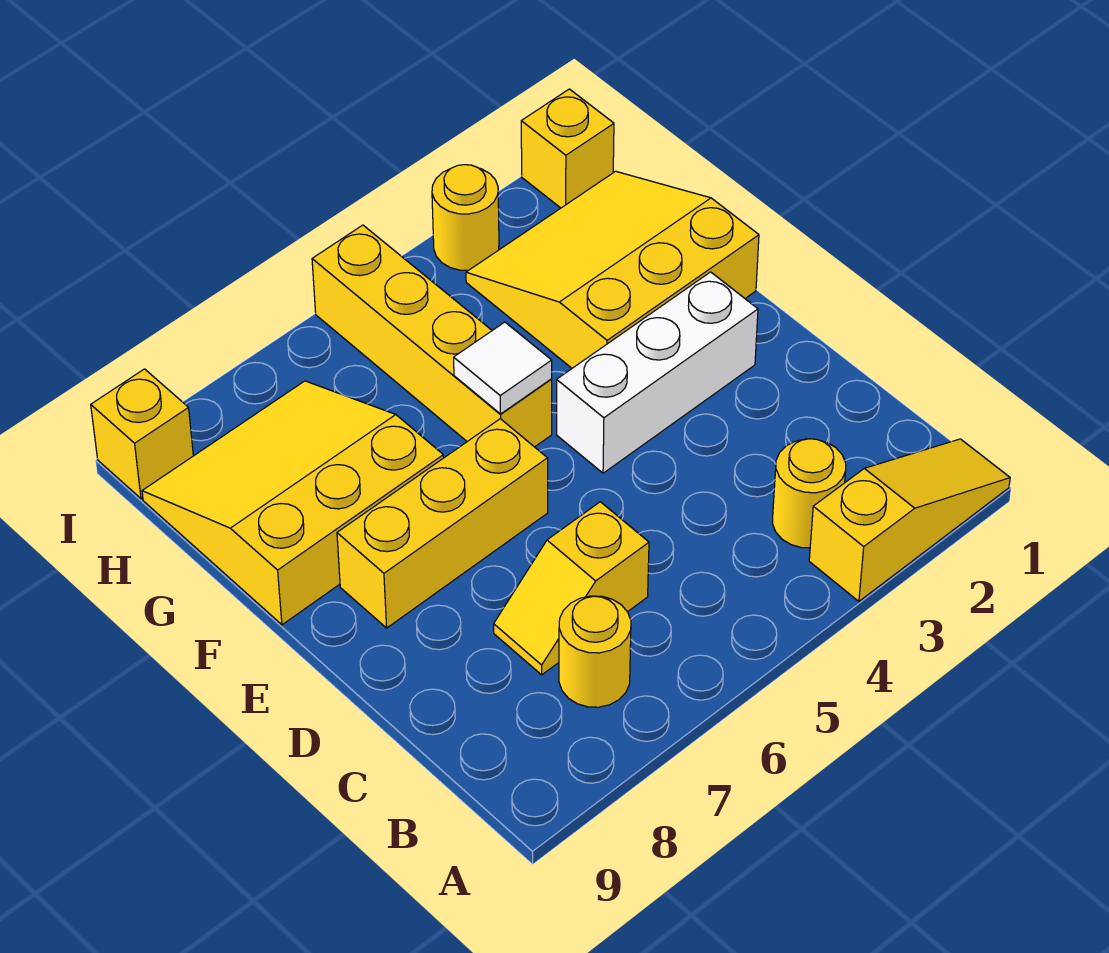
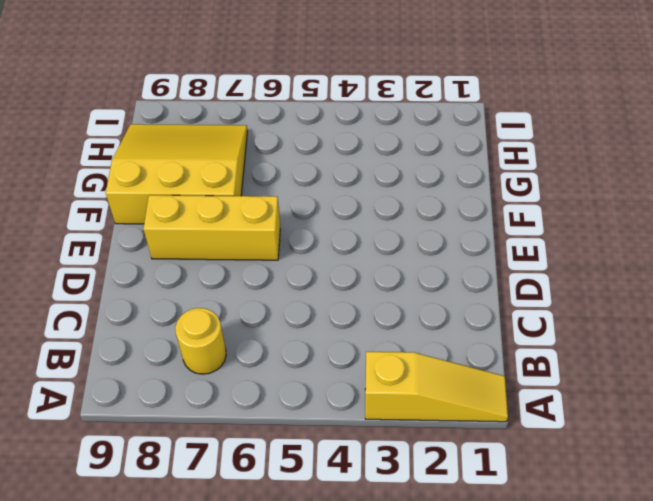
none -> yellow round brick B3 level 1
none -> yellow slope C6:C7 level 1 top 6
none -> white brick E2:E4 level 1

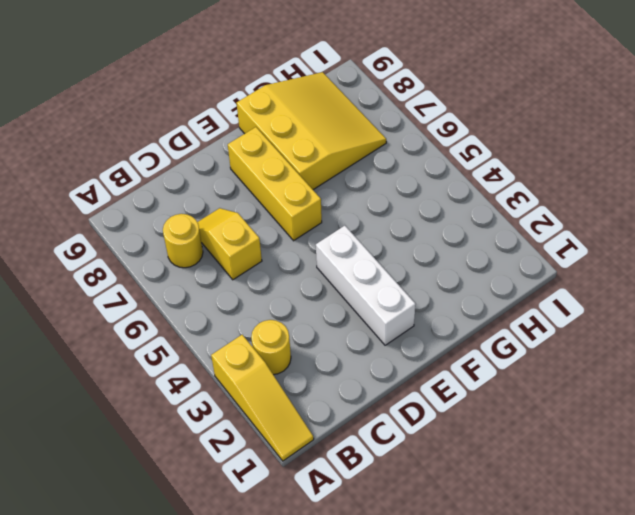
none -> yellow slope F1:H3 level 1 top F
none -> yellow brick F5:I5 level 1
none -> yellow brick I1 level 1

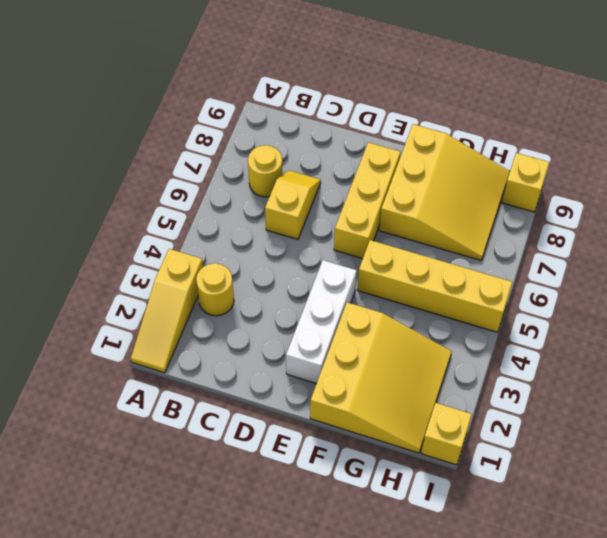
none -> yellow round brick I3 level 1
none -> white tile F5 level 2

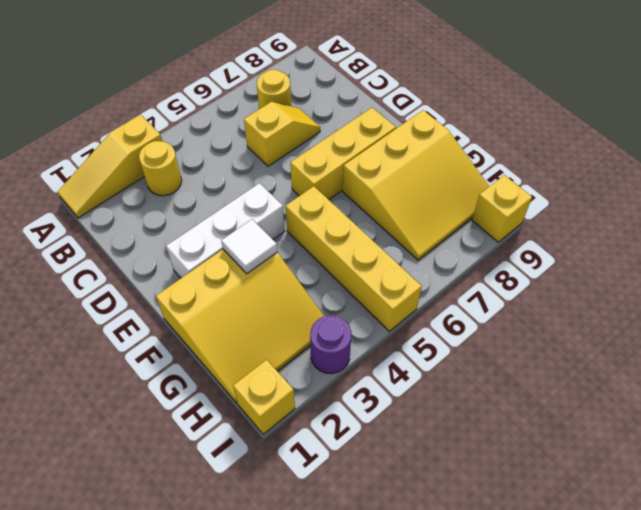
white tile F3 level 2 -> white tile F5 level 2
purple round brick I3 level 1 -> yellow round brick I3 level 1

